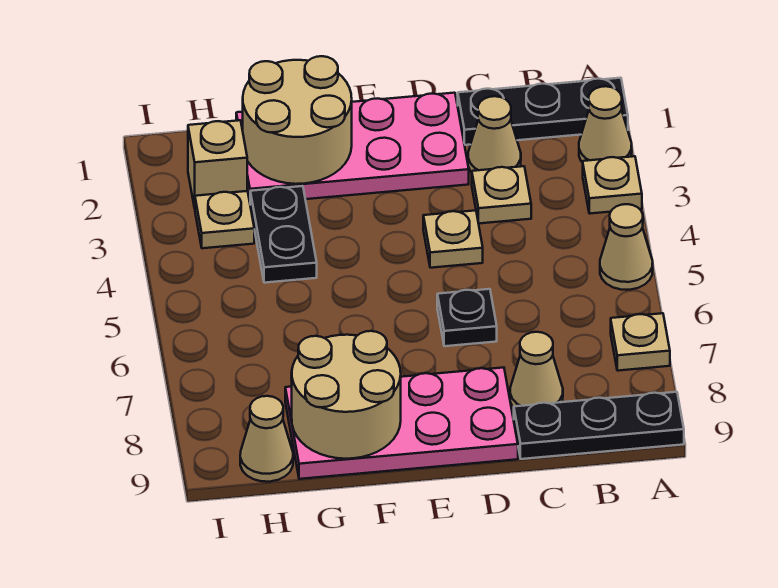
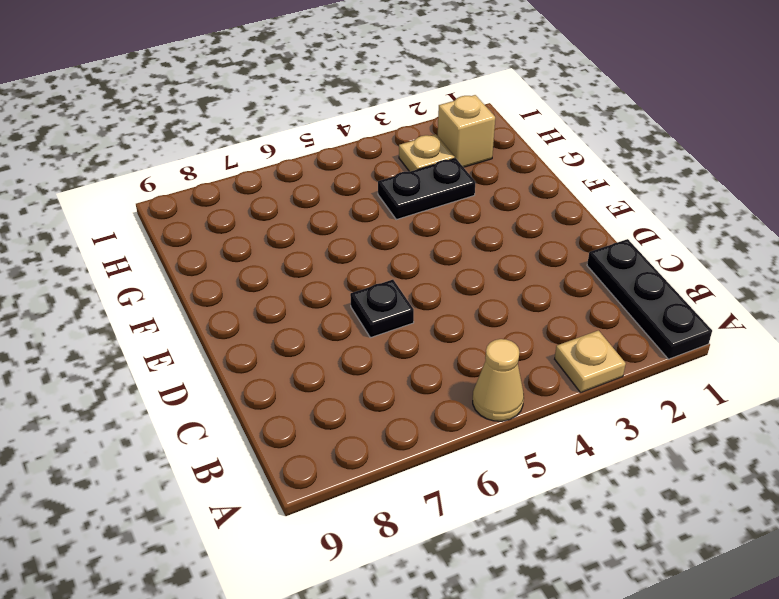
none -> tan cone A2 level 1
none -> tan plate A7 level 1
none -> black plate A9:C9 level 1

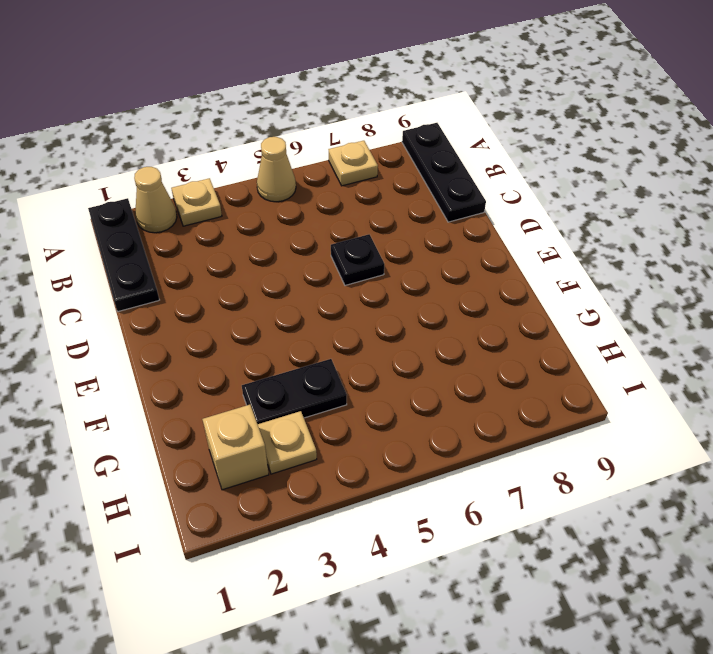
none -> tan cone C2 level 1
none -> tan plate C3 level 1
none -> tan cone C8 level 1

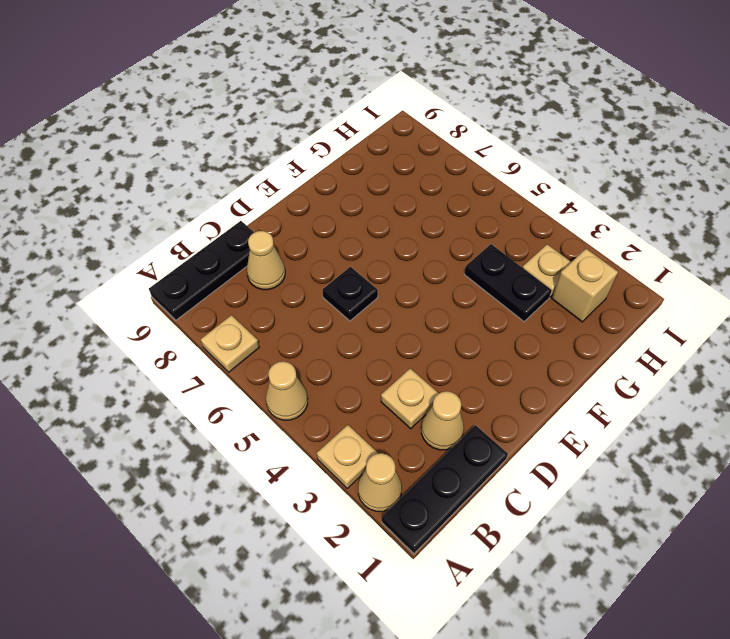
none -> pink plate D1:G2 level 1
none -> tan plate D4 level 1
none -> pink plate D8:G9 level 1

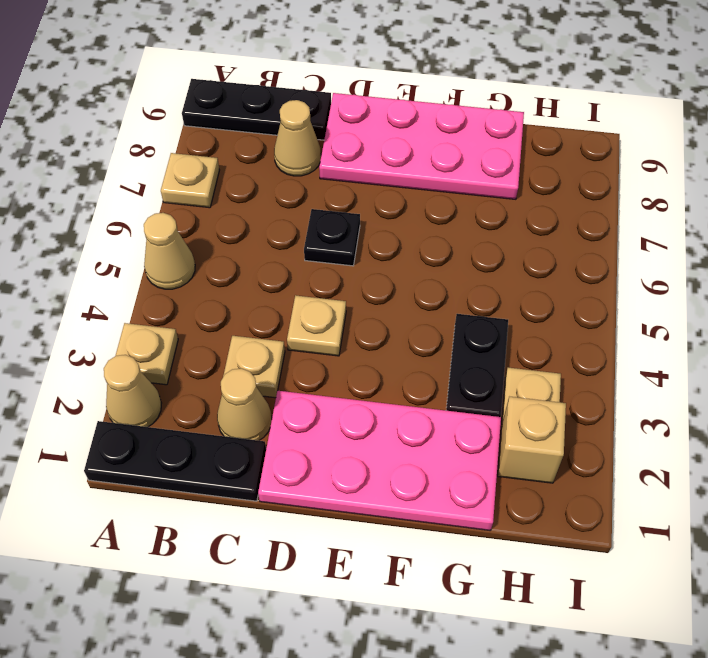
none -> tan cone H9 level 1
none -> tan round brick F1:G2 level 2
none -> tan round brick F8:G9 level 2

